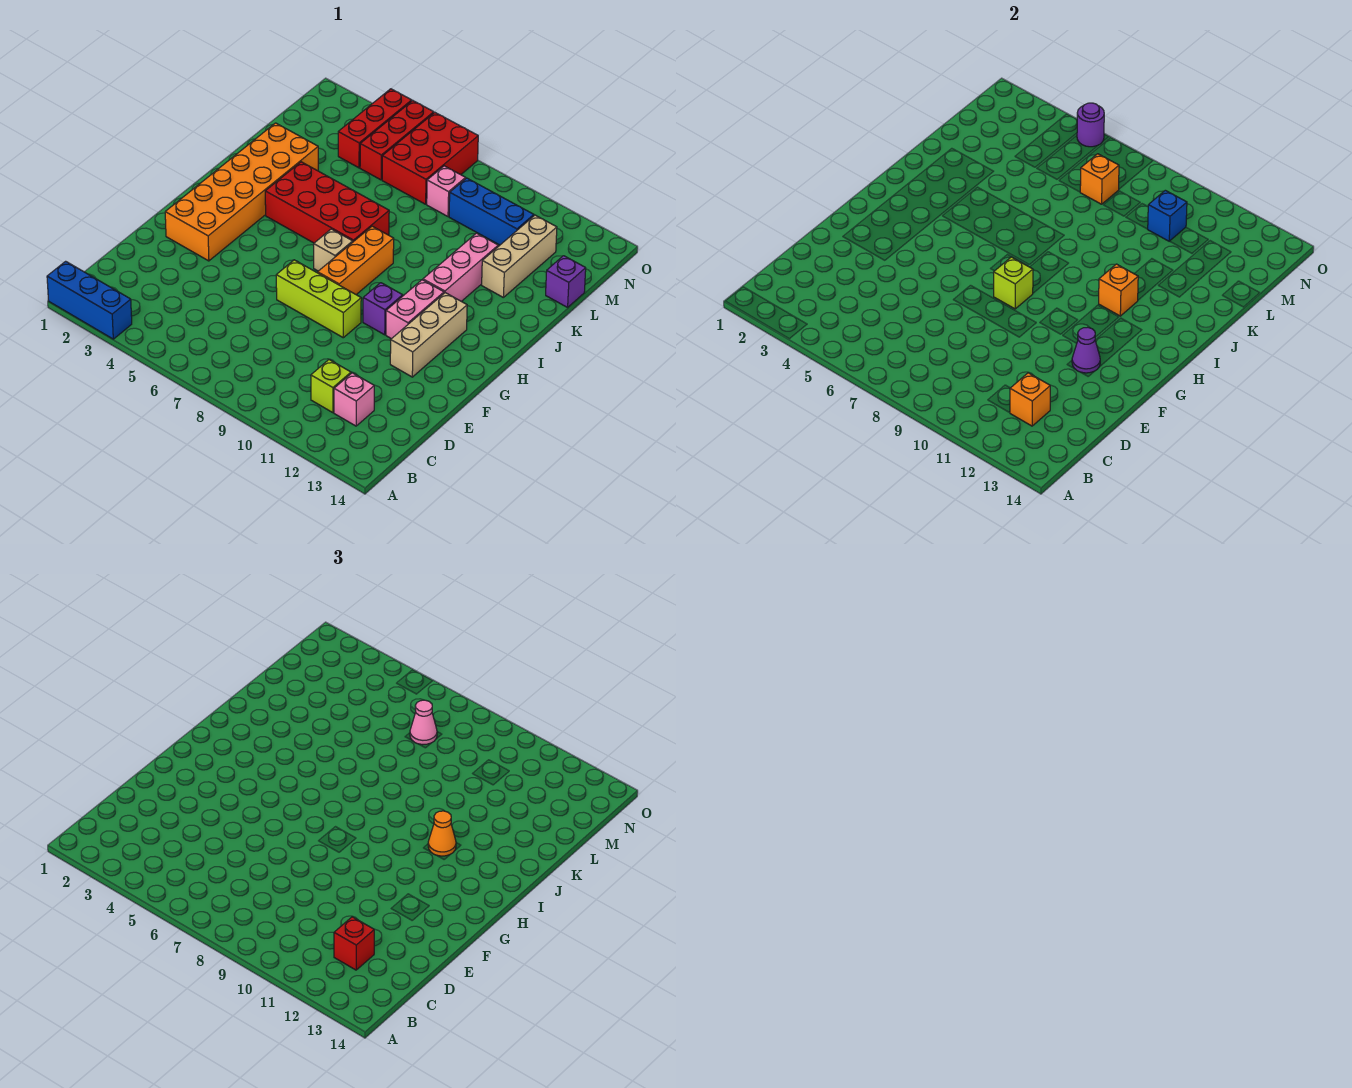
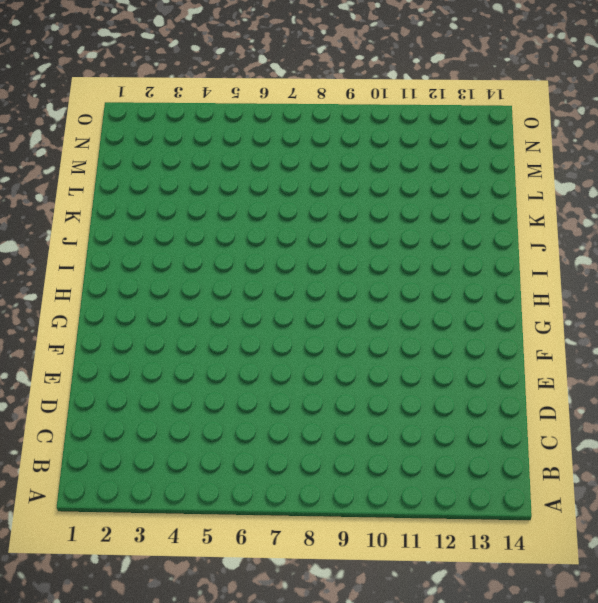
none -> blue brick A1:A3 level 1
none -> lime brick C11 level 1
none -> pink brick C12 level 1

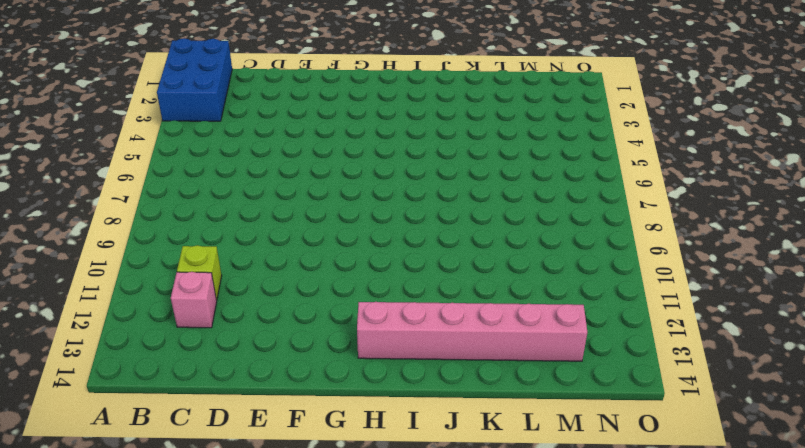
blue brick A1:B3 level 1 -> blue brick A1:A3 level 1
pink brick H13:M13 level 1 -> none
none -> orange brick F2:K3 level 1
none -> lime brick F7:F9 level 1
none -> tan brick F12:H12 level 1

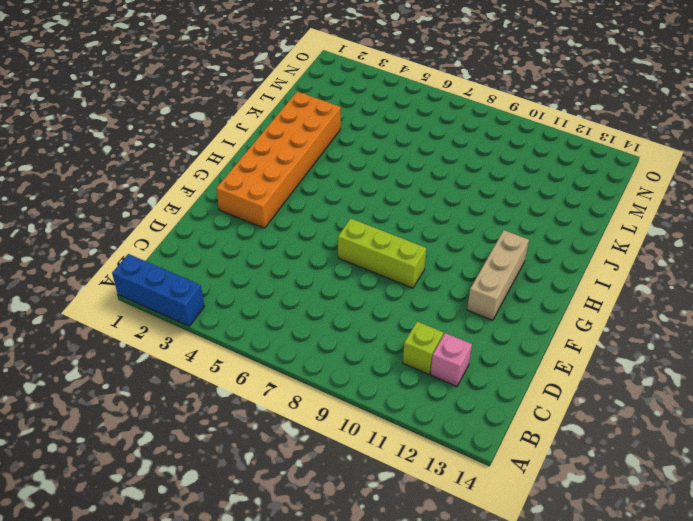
none -> orange brick G8:I8 level 1
none -> purple brick G10 level 1
none -> pink brick G11:H11 level 1

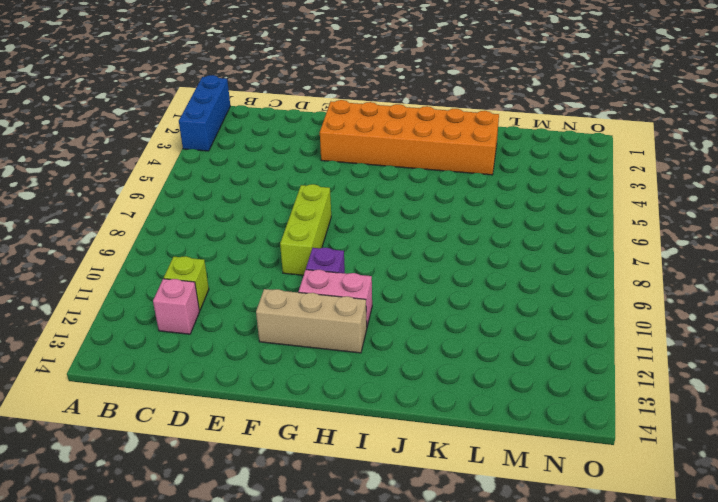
none -> orange brick G8:I8 level 1
none -> tan brick H7 level 1
none -> red brick I4:J7 level 1

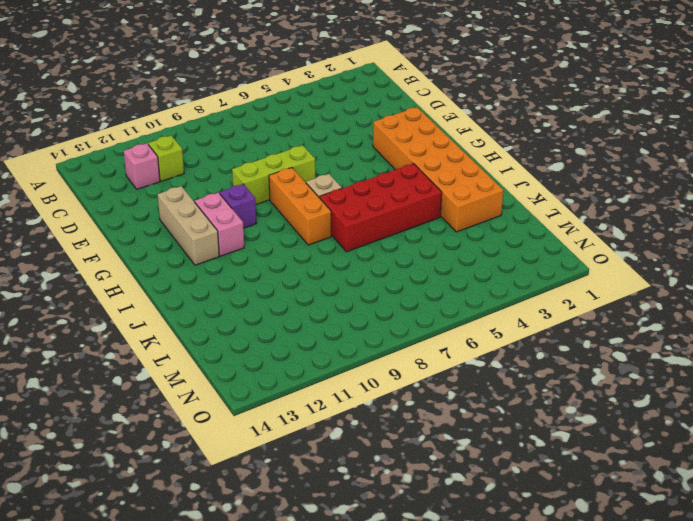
none -> blue brick A1:A3 level 1
none -> pink brick I11:K11 level 1
none -> tan brick K12:M12 level 1

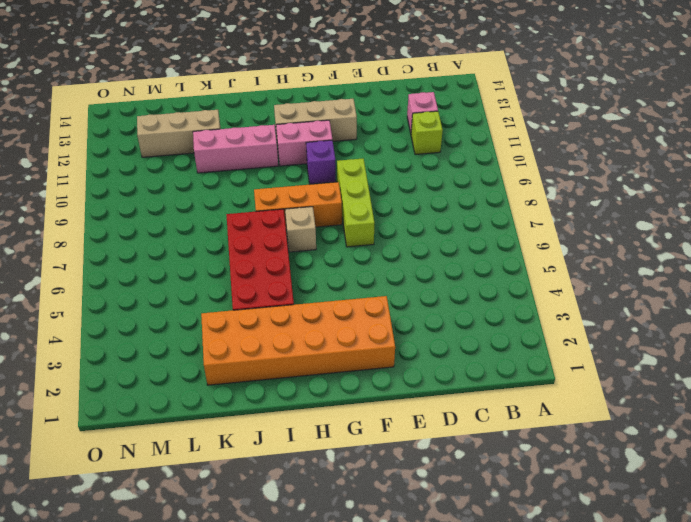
none -> blue brick A1:A3 level 1
none -> purple brick L14 level 1
none -> red brick M4:O4 level 1

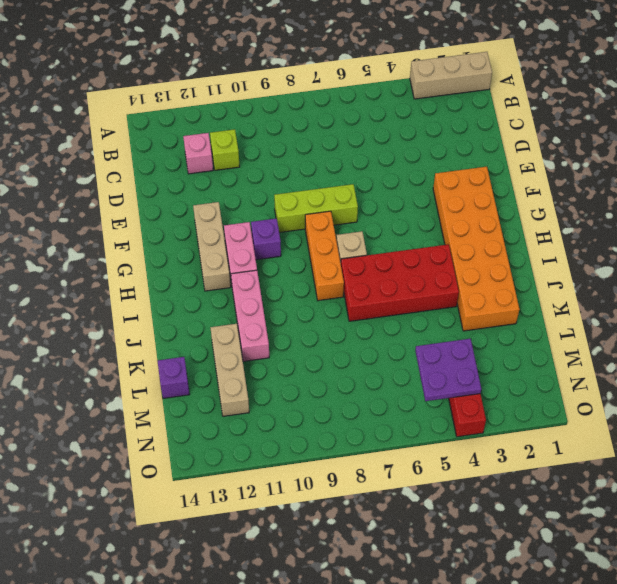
tan brick A1:A3 level 1 -> blue brick A1:A3 level 1
purple plate M4:N5 level 2 -> none
none -> red brick M5:O5 level 1
none -> red brick M6:O7 level 1
none -> pink brick M8 level 1

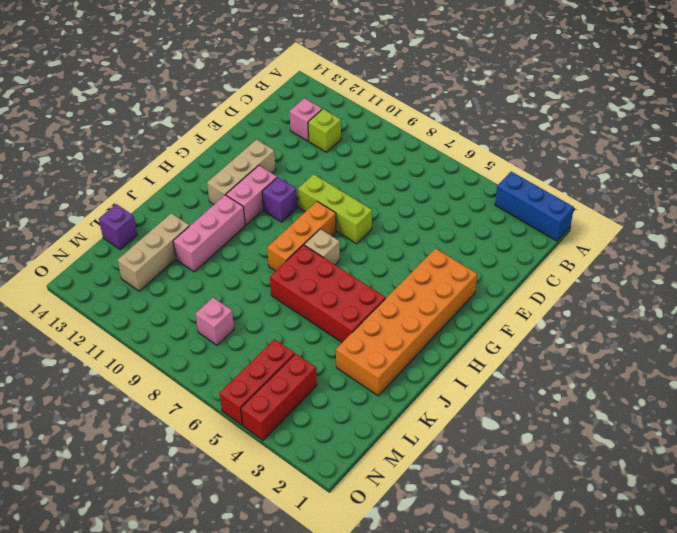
none -> red brick M6:O7 level 1
none -> blue brick M9:M11 level 1
none -> orange brick C12 level 2

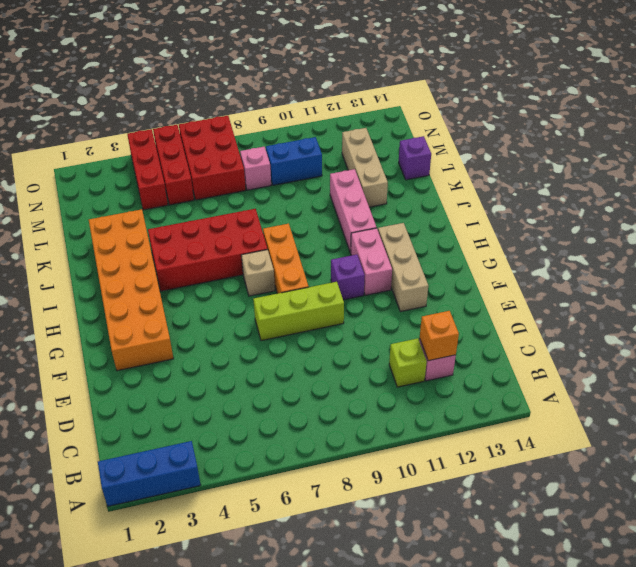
blue brick M9:M10 level 1 -> blue brick M9:M11 level 1
none -> purple cone F12 level 2
none -> lime brick G8 level 2
none -> orange brick I11 level 2

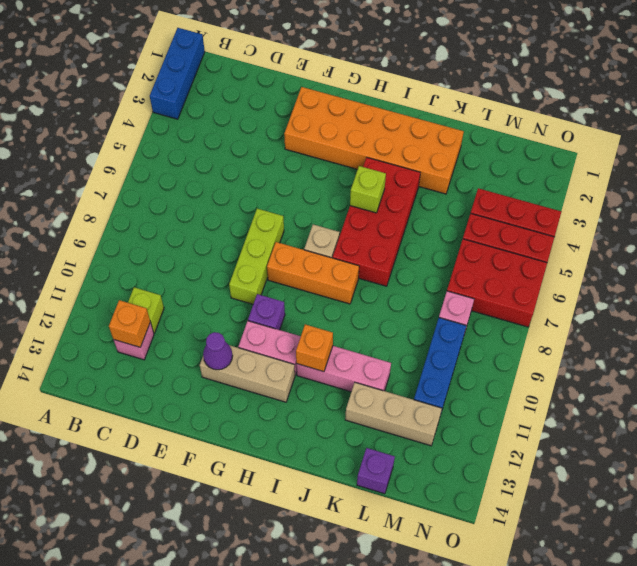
lime brick I5 level 2 -> lime brick G8 level 2
none -> orange brick M7 level 2
none -> blue brick M10 level 2
none -> purple round brick O5 level 2

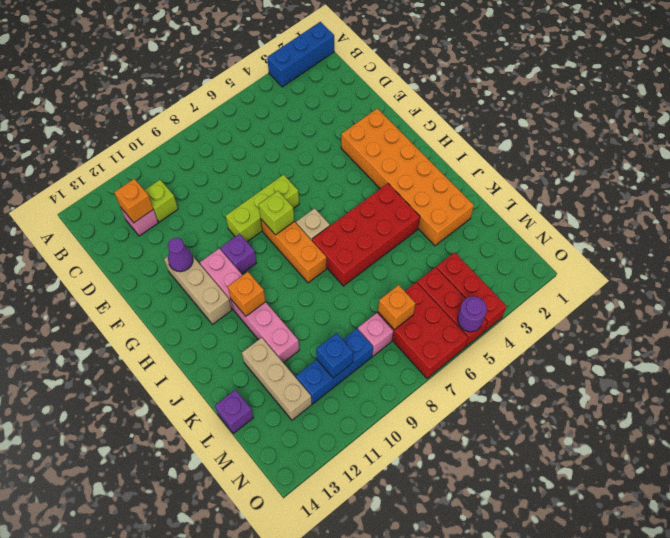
none -> red brick C12 level 3
none -> orange cone I11 level 3
none -> pink cone M7 level 3

